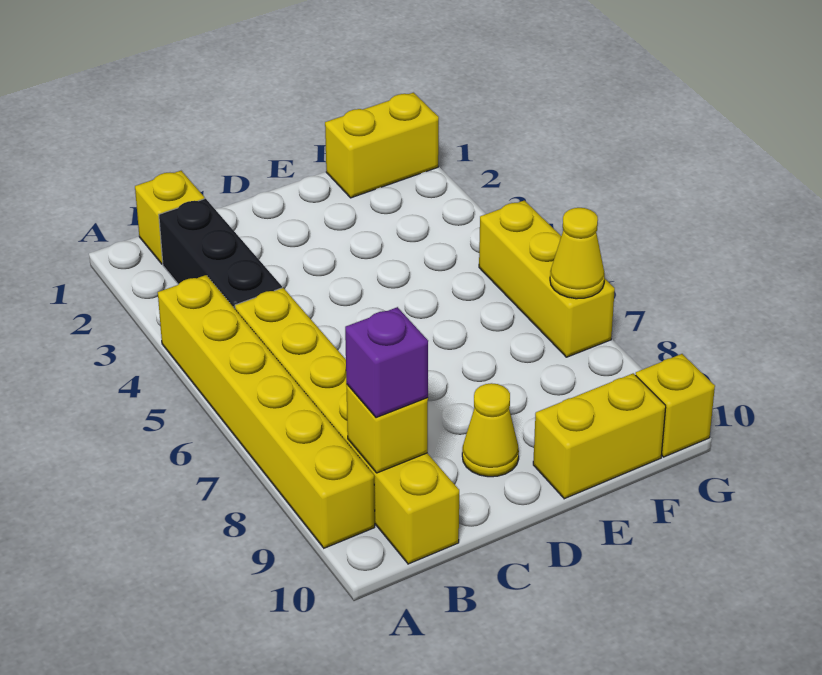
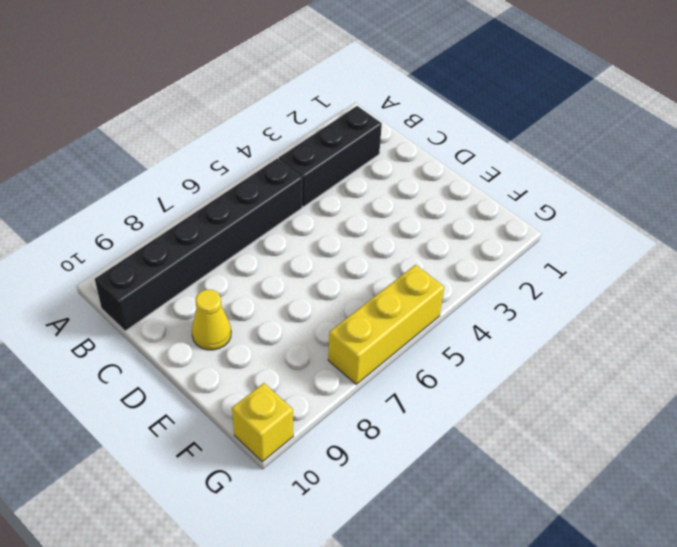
black brick B5:B10 level 1 -> yellow brick B5:B10 level 1
none -> yellow brick A4:A9 level 1
none -> yellow brick B1 level 1
none -> yellow brick E10:F10 level 1

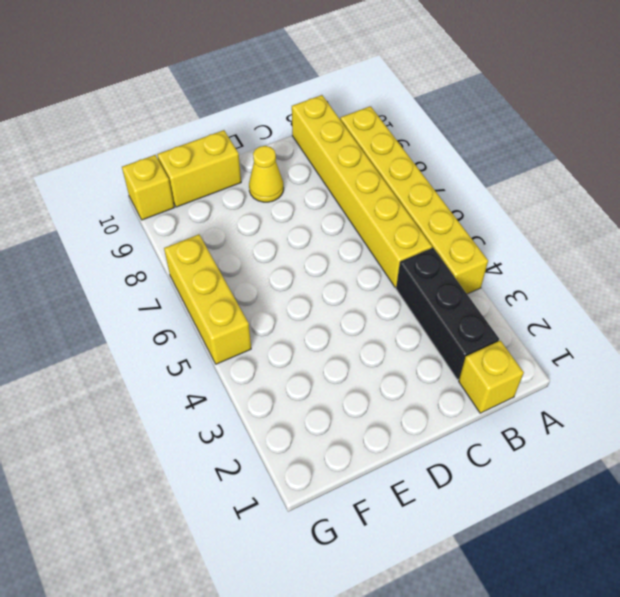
none -> yellow brick F1:G1 level 1
none -> yellow brick B9 level 2
none -> yellow cone G7 level 2

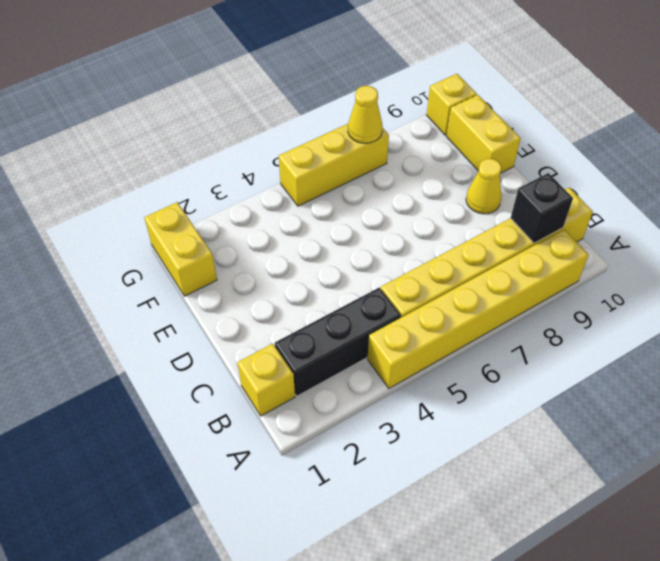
black brick B9 level 2 -> yellow brick B9 level 2
none -> purple brick B9 level 3

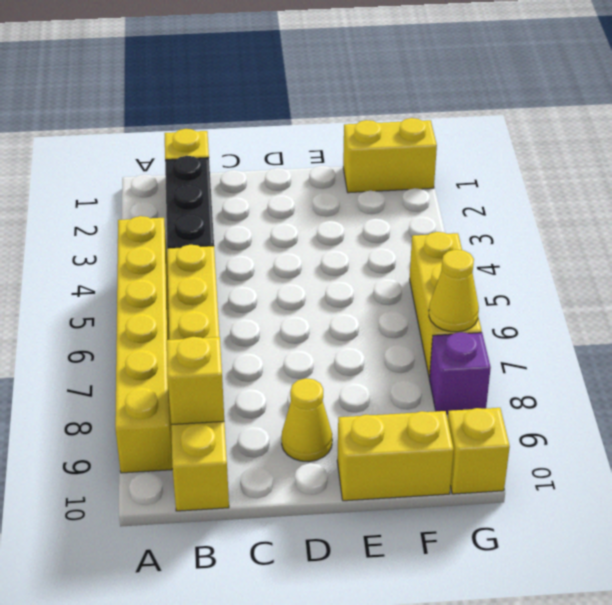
purple brick G8 level 1 -> purple brick B9 level 3

